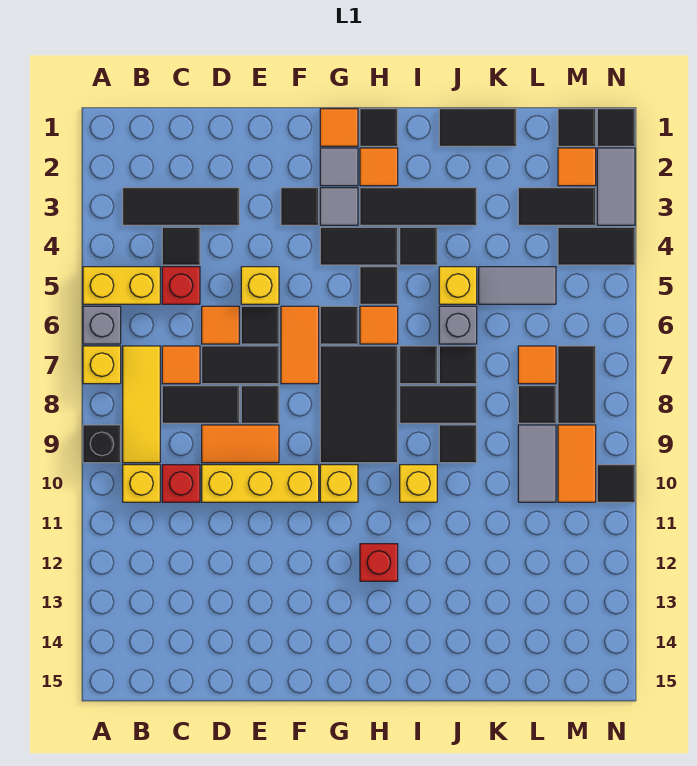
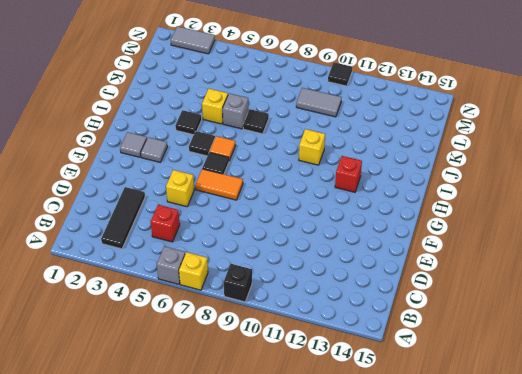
none -> yellow brick A5:B5 level 1
none -> yellow tile B7:B9 level 1
none -> yellow brick B10 level 1
none -> black tile C4 level 1

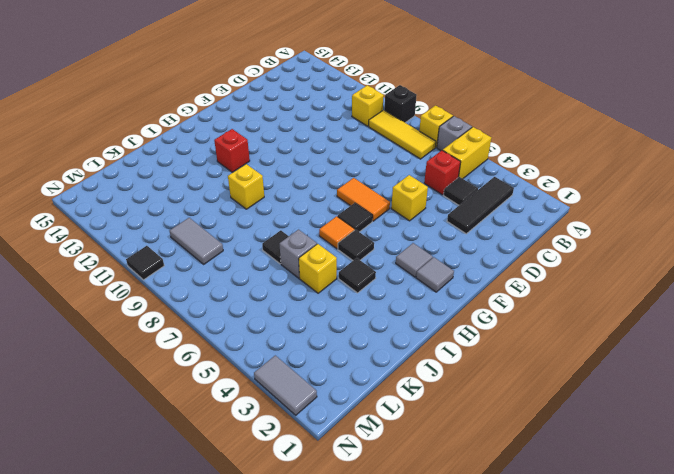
none -> orange tile C7 level 1
none -> black tile C8:D8 level 1
none -> red brick C10 level 1
none -> orange tile D6 level 1

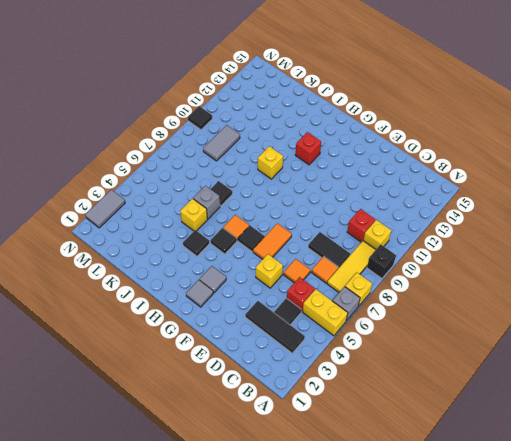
none -> black tile D7:E7 level 1
none -> orange tile D9:E9 level 1
none -> yellow brick D10:F10 level 1
none -> black tile E6 level 1

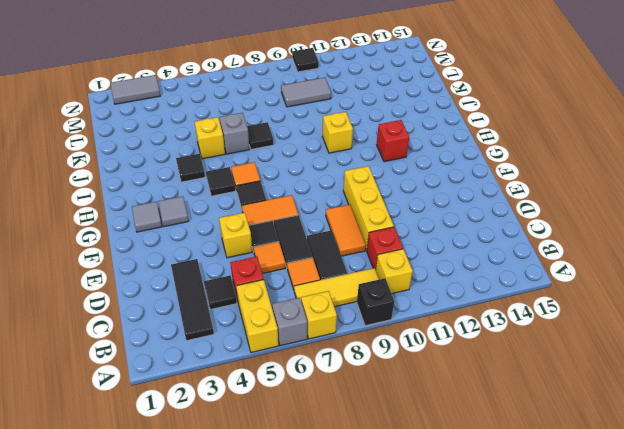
none -> black tile E8 level 1
none -> black tile F3 level 1
none -> orange tile G1 level 1
none -> black tile G4:H4 level 1

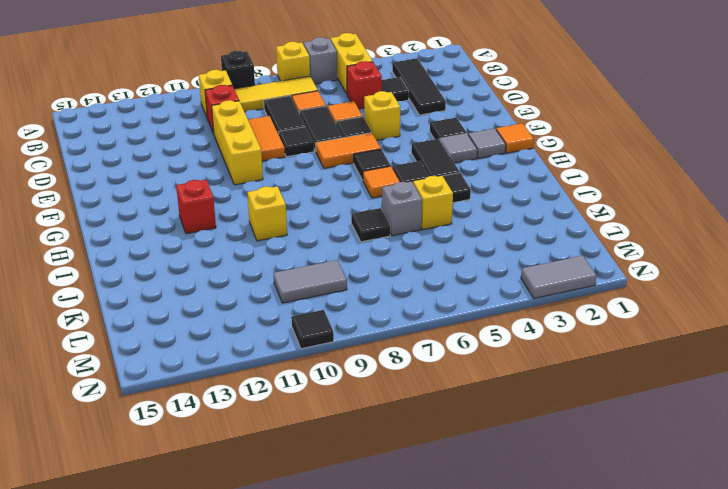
none -> black tile G7:H9 level 1
none -> yellow brick G10 level 1
none -> black tile H1 level 1
none -> orange tile H2 level 1

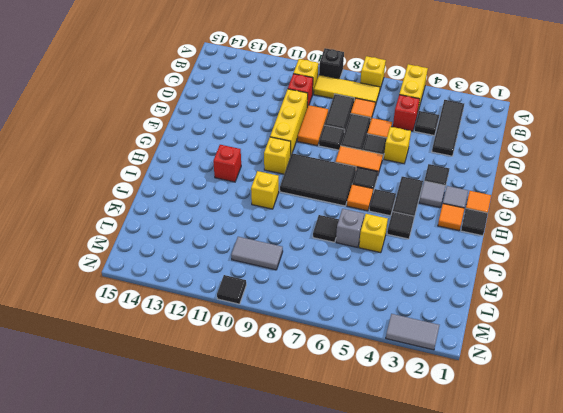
none -> grey brick A6 level 1
none -> black tile H3:J3 level 1
none -> black tile I7 level 1
none -> black tile I8:J8 level 1

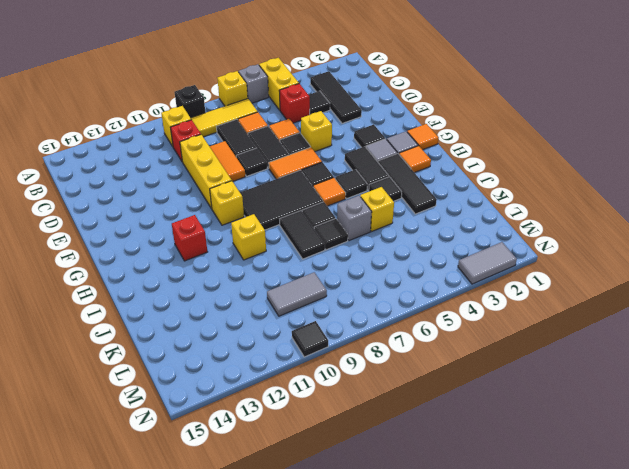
none -> black tile H1 level 1
none -> black tile J1:K1 level 1
none -> black tile J9 level 1
none -> grey tile K5:L5 level 1

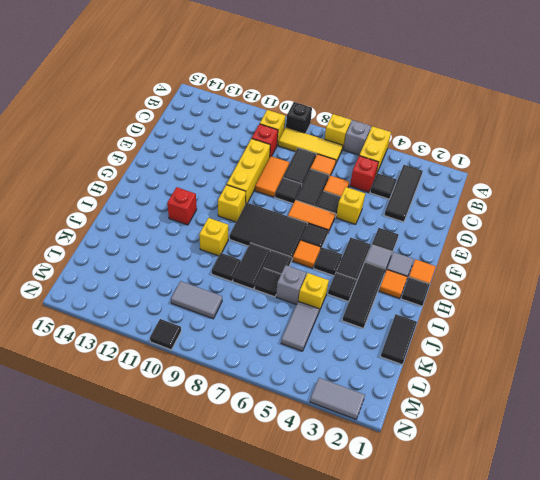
none -> black tile L3:M3 level 1
none -> orange tile L7 level 1
none -> black tile L8 level 1
none -> black tile M1 level 1

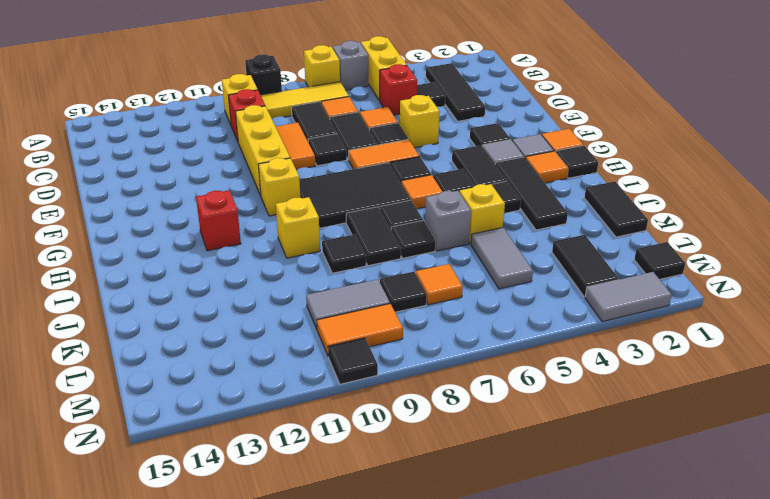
none -> orange tile M2 level 1
none -> black tile M4:N4 level 1
none -> black tile M7:M8 level 1
none -> black tile N1 level 1

